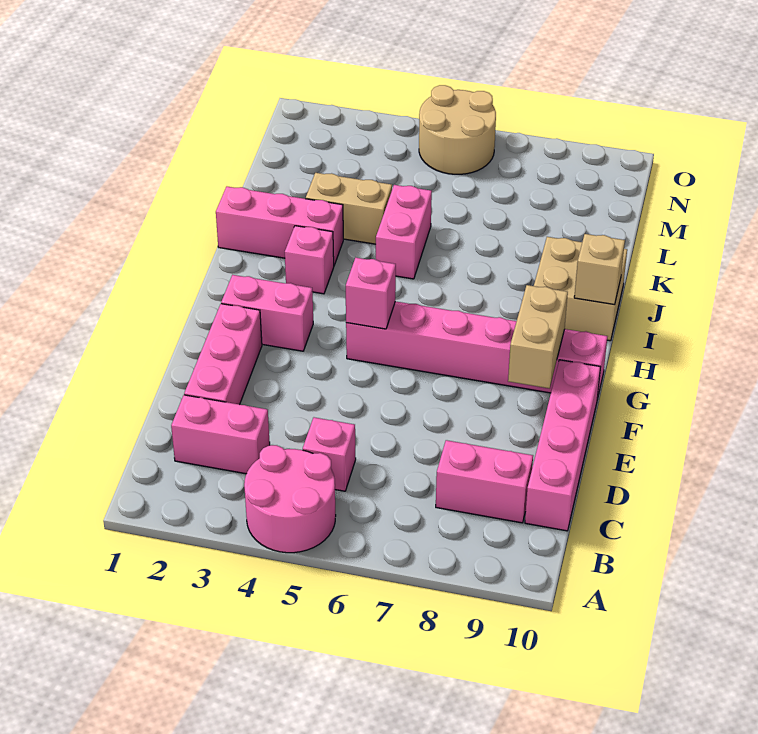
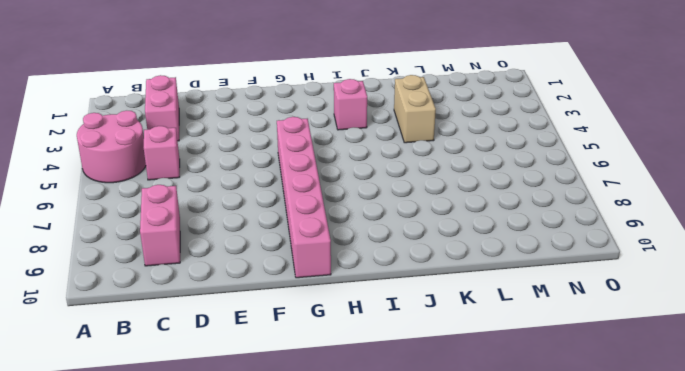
none -> pink brick C10:F10 level 1
none -> pink brick D2:F2 level 1
none -> pink brick G2:G3 level 1

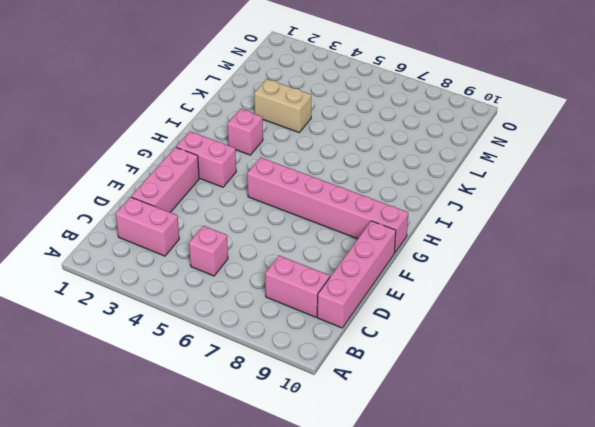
none -> pink round brick A4:B5 level 1
none -> tan brick I9:J10 level 1
none -> pink brick J1:J3 level 1

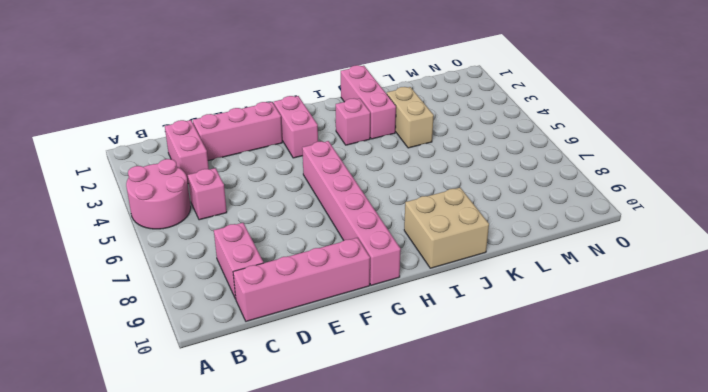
none -> pink brick J5:K5 level 1
none -> tan round brick N5:O6 level 1
none -> tan brick F9:G9 level 2

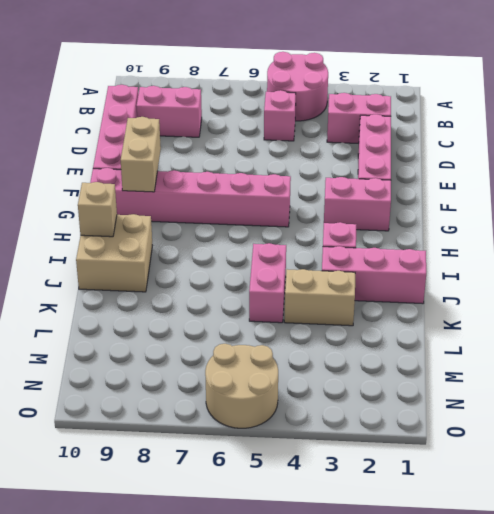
none -> pink brick G5 level 2

